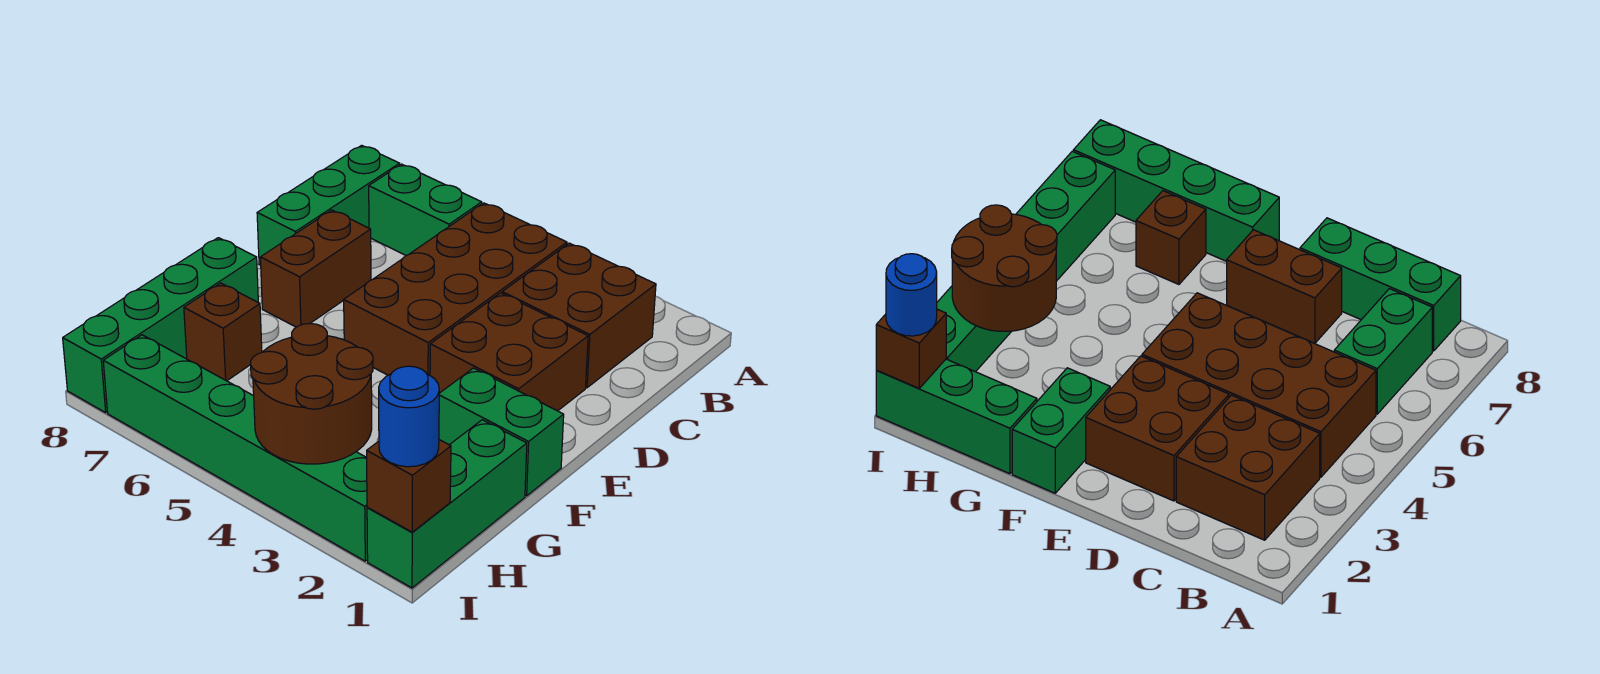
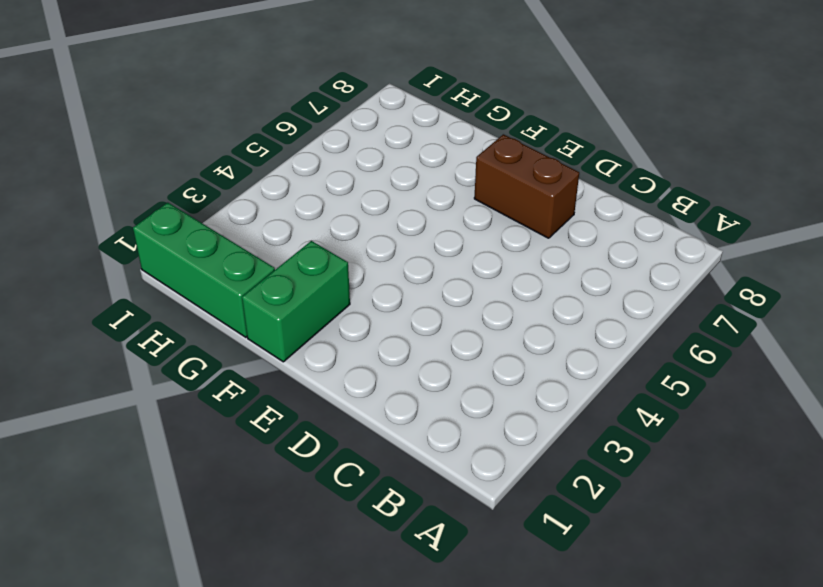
none -> brown brick B2:C3 level 1
none -> brown brick B4:E5 level 1
none -> green brick B6:B7 level 1

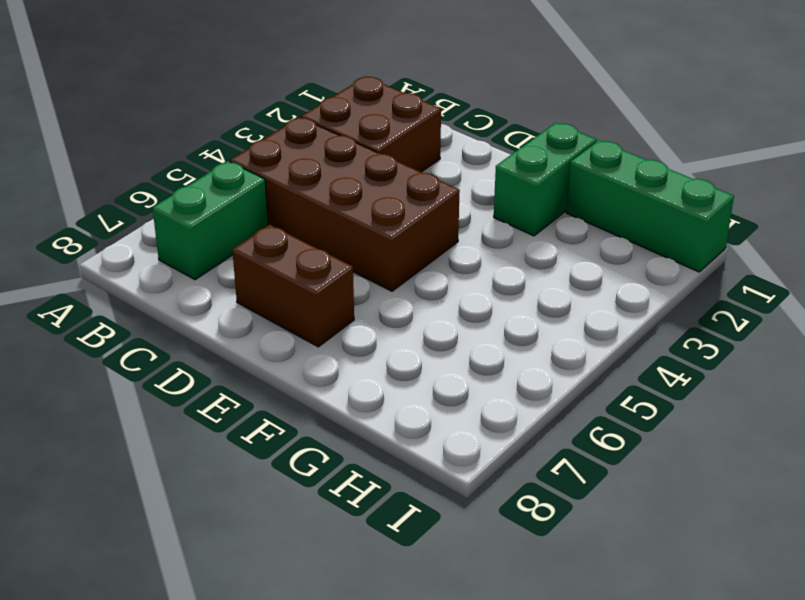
none -> green brick B8:D8 level 1
none -> brown brick D2:E3 level 1
none -> green brick F8:I8 level 1

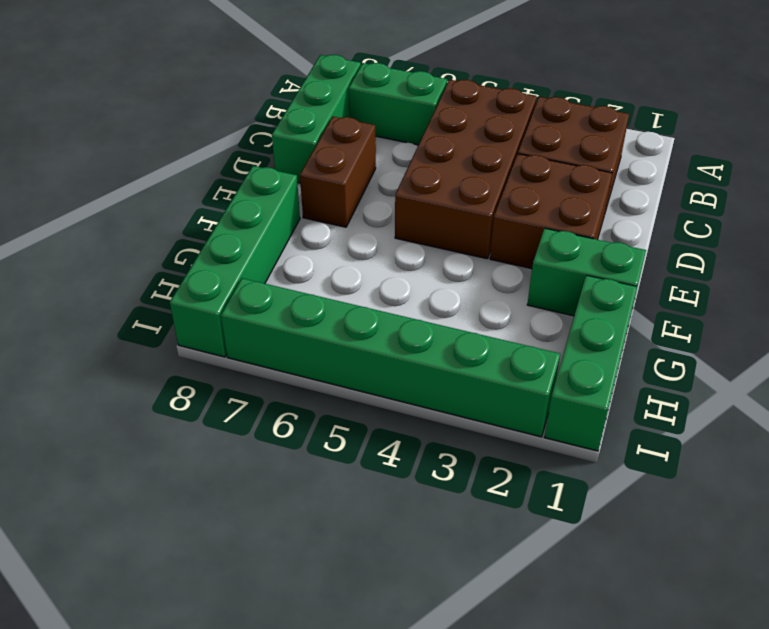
none -> brown brick G7 level 1
none -> brown round brick H3:I4 level 2
none -> brown brick I1 level 2

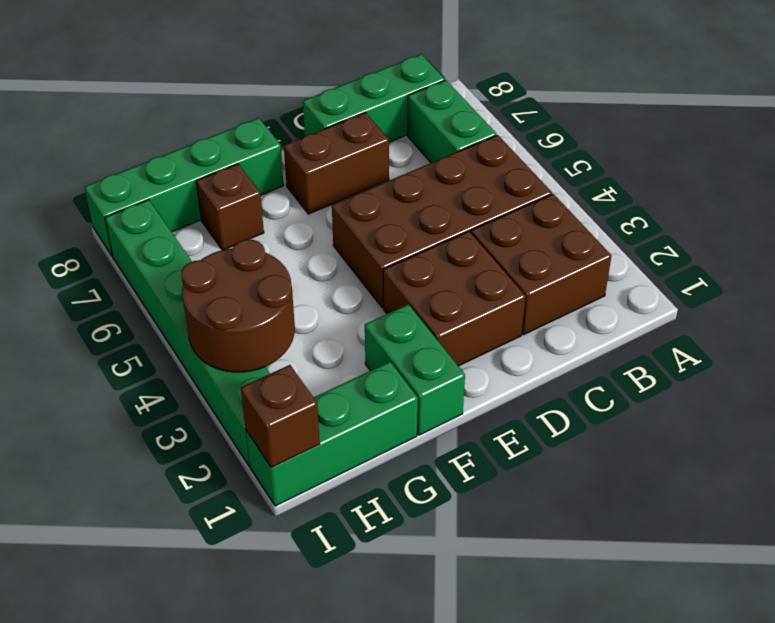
none -> blue round brick I1 level 3

